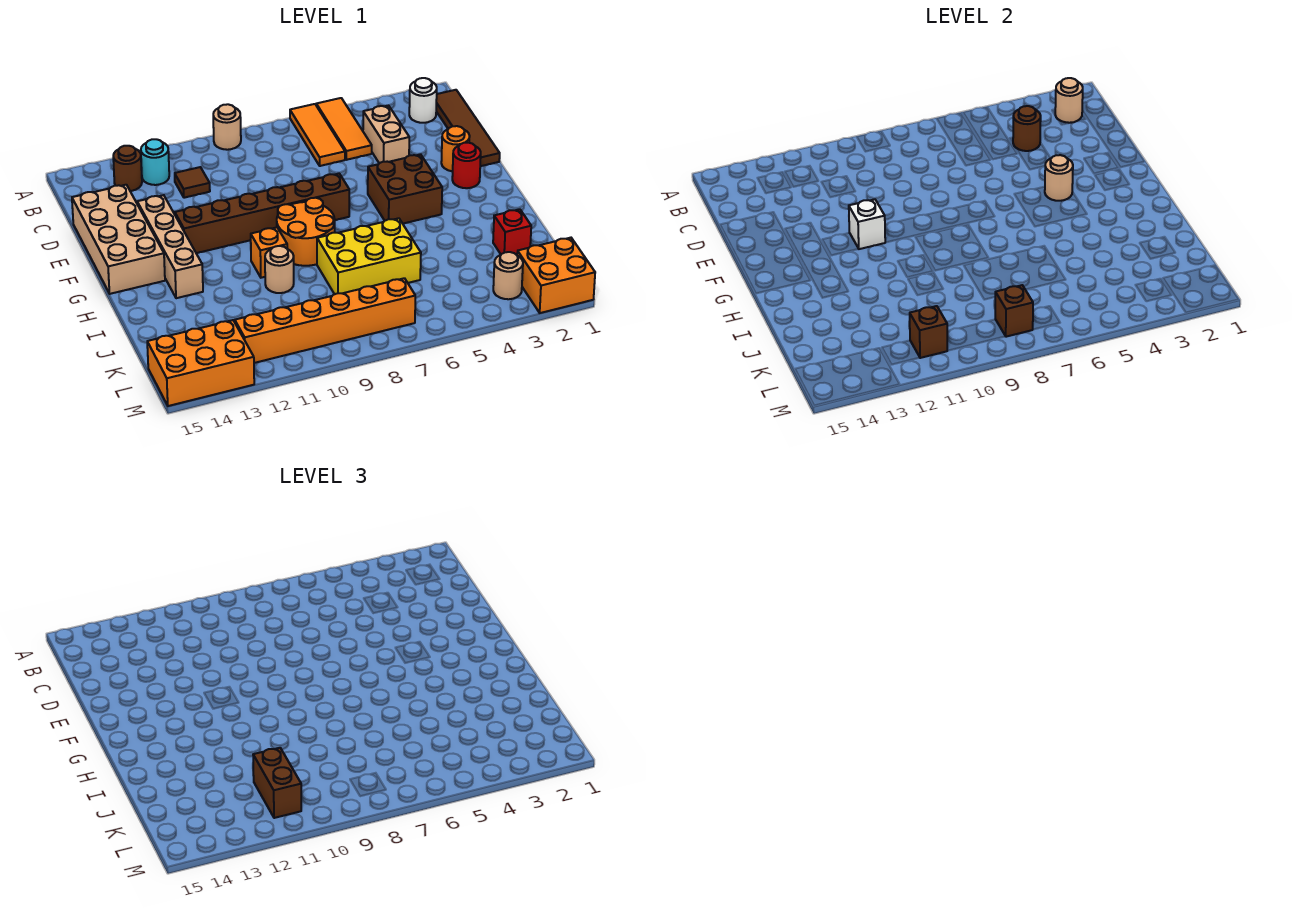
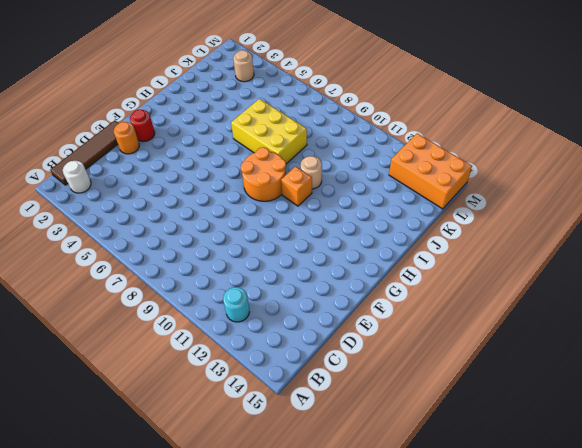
none -> orange tile A5:C5 level 1
none -> orange tile A6:C6 level 1
none -> tan round brick A9 level 1
none -> brown round brick B13 level 1

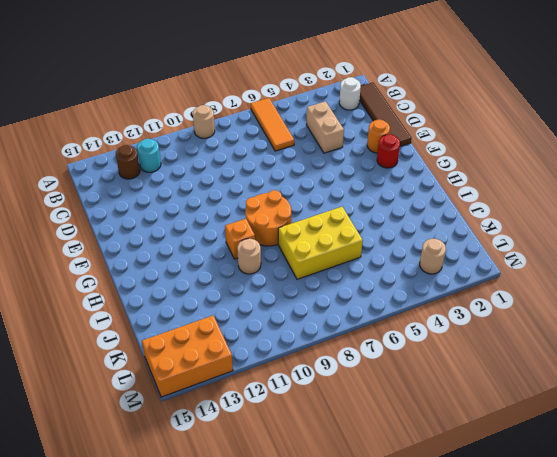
none -> orange tile A5:C5 level 1
none -> brown tile C11 level 1
none -> tan brick D14:G15 level 1
none -> tan brick E13:H13 level 1

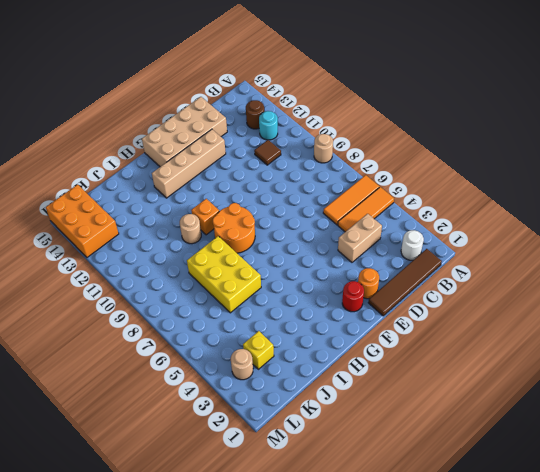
yellow brick K3 level 1 -> none
none -> brown brick F4:G5 level 1
none -> brown brick F7:F12 level 1
none -> red brick J2 level 1
none -> orange brick L1:M2 level 1

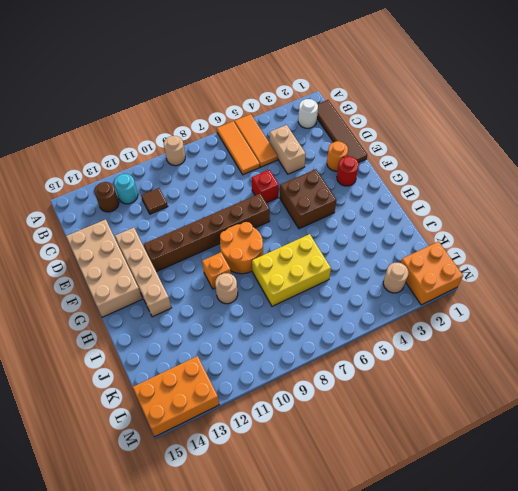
red brick E6 level 1 -> red brick J2 level 1
none -> orange brick L7:L12 level 1
none -> tan round brick B2 level 2
none -> brown round brick C4 level 2
none -> tan round brick F4 level 2

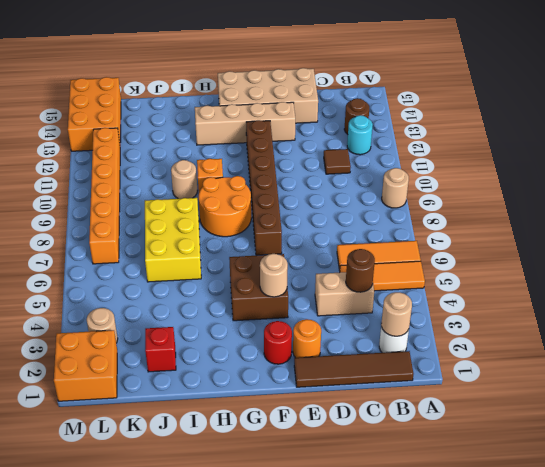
none -> white brick F11 level 2
none -> brown brick L8 level 2
none -> brown brick L11 level 2
none -> brown brick K11:L11 level 3

